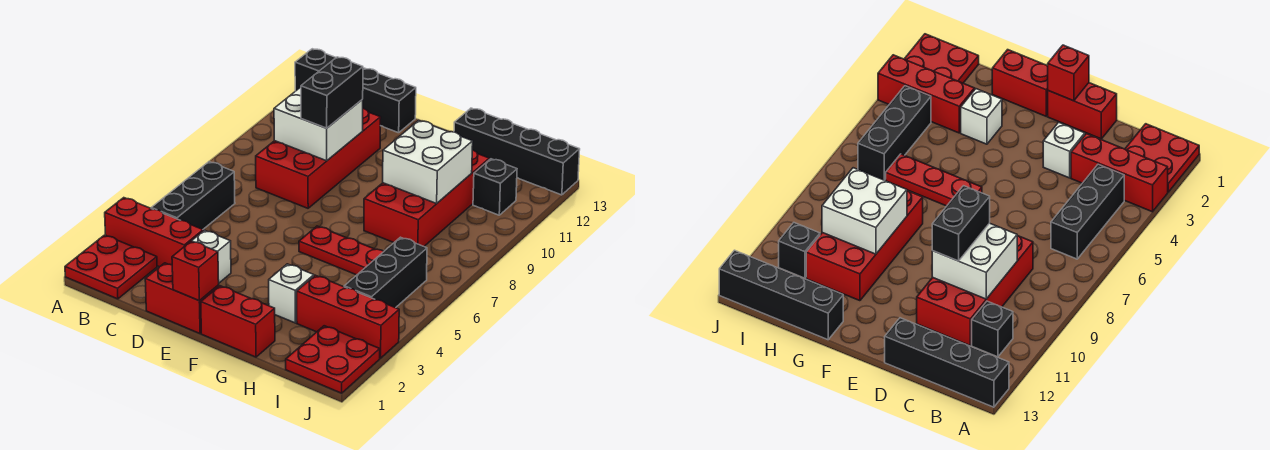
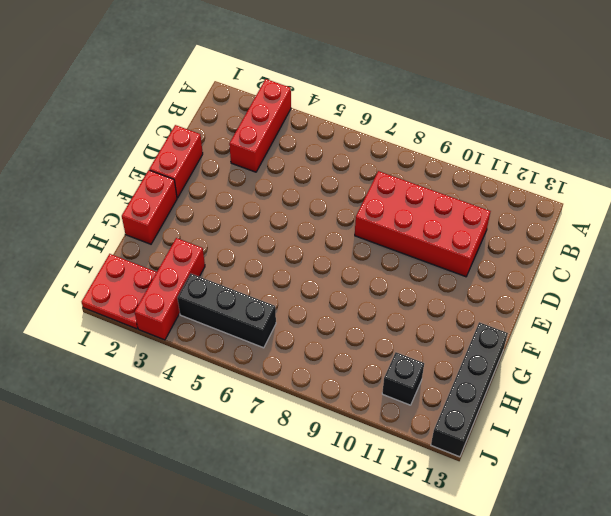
none -> red plate A1:B2 level 1
none -> black brick A13:D13 level 1
none -> black brick B4:B6 level 1

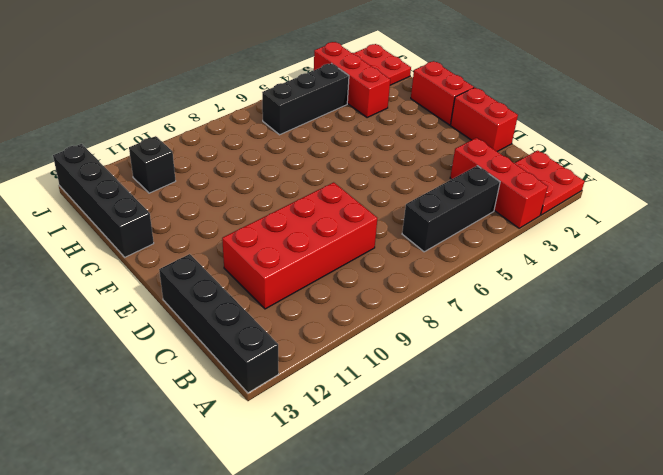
none -> black brick B11 level 1
none -> white brick D3 level 1
none -> red plate F6:H6 level 1

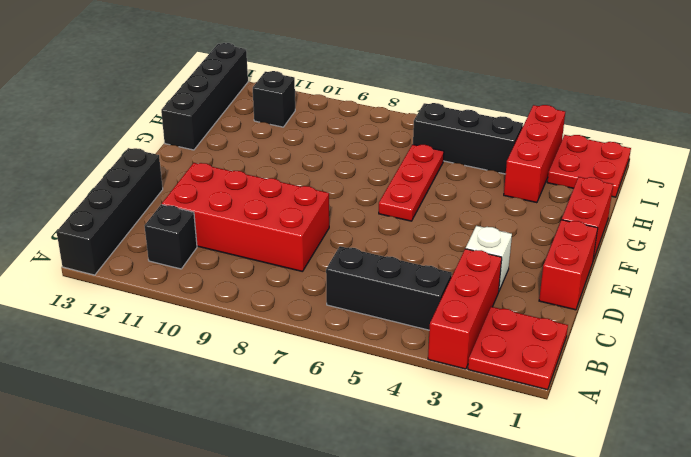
none -> white brick G3 level 1
none -> red brick G8:H11 level 1
none -> white brick C9:D10 level 2

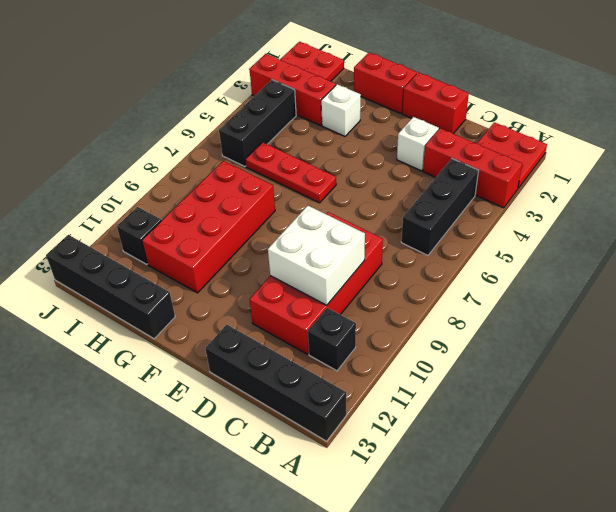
none -> red brick E1 level 2
none -> white brick G9:H10 level 2
none -> black brick D9:D10 level 3

